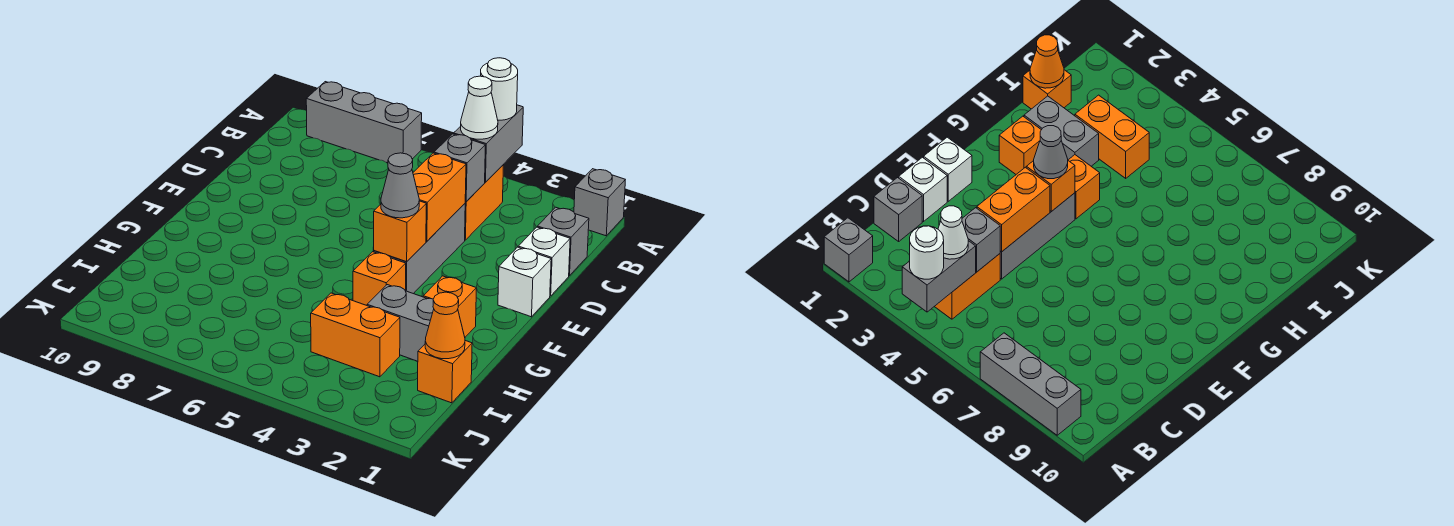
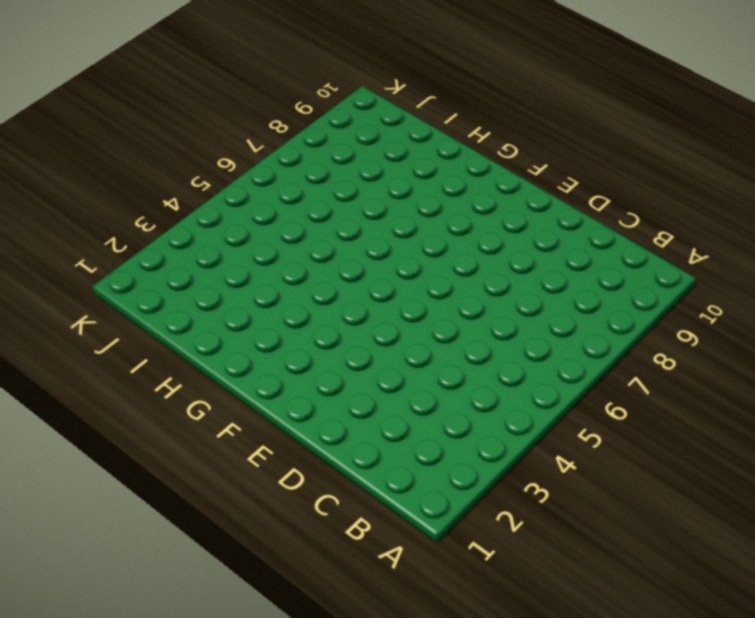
none -> grey brick A1 level 1
none -> grey brick A7:A9 level 1
none -> orange brick B4:C4 level 1

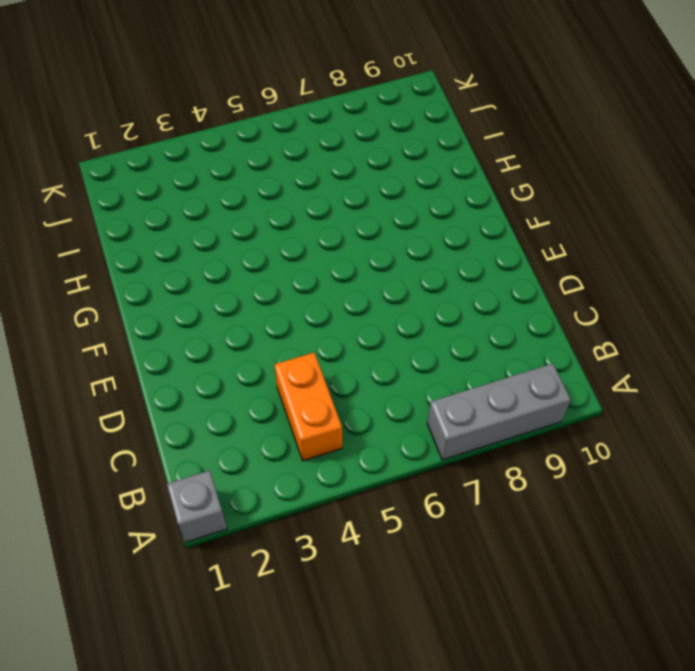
none -> grey brick C1 level 1
none -> white brick D1 level 1
none -> grey brick D4:F4 level 1

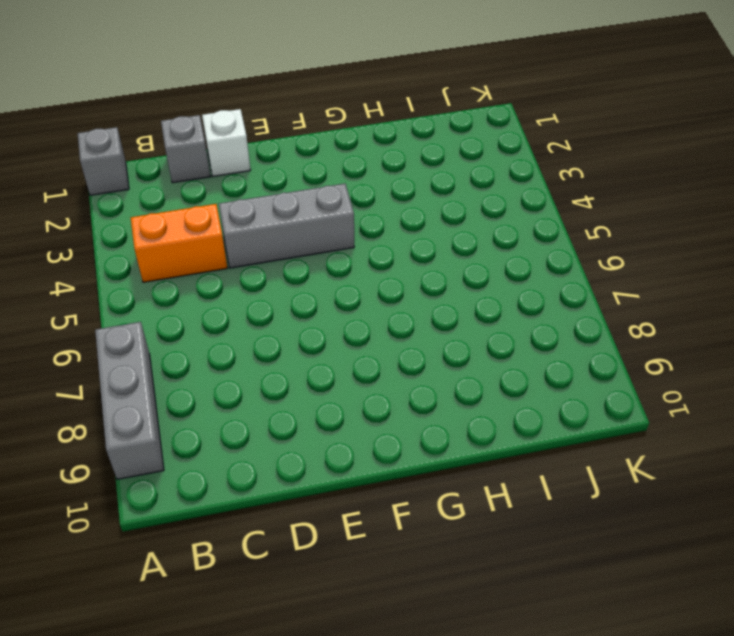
none -> white brick E1 level 1
none -> orange brick G2 level 1
none -> orange brick G4 level 1

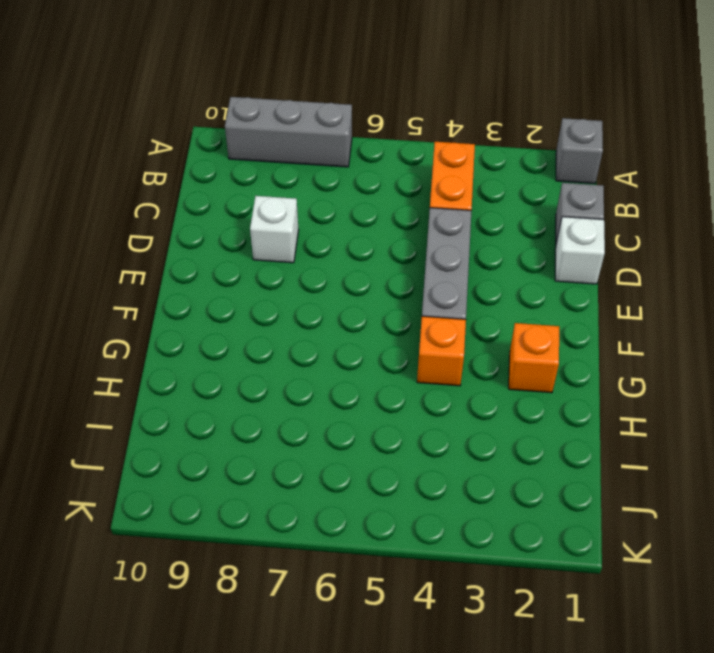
white brick D8 level 1 -> white brick E1 level 1
none -> grey brick H2:H3 level 1
none -> orange brick I1 level 1
none -> orange brick I3:I4 level 1

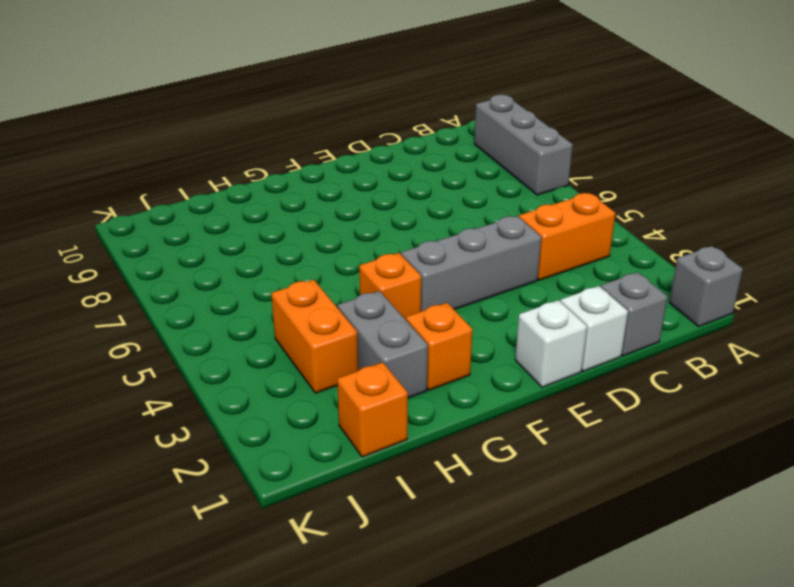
none -> grey brick A4:B4 level 2
none -> grey brick C4 level 2
none -> orange brick D4:E4 level 2

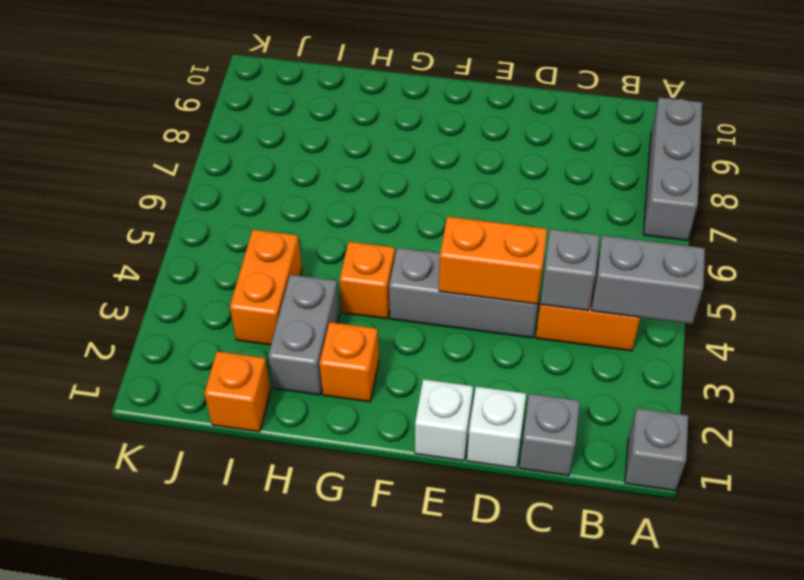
none -> orange brick F4 level 2
none -> orange cone I1 level 2
none -> white round brick A4 level 3

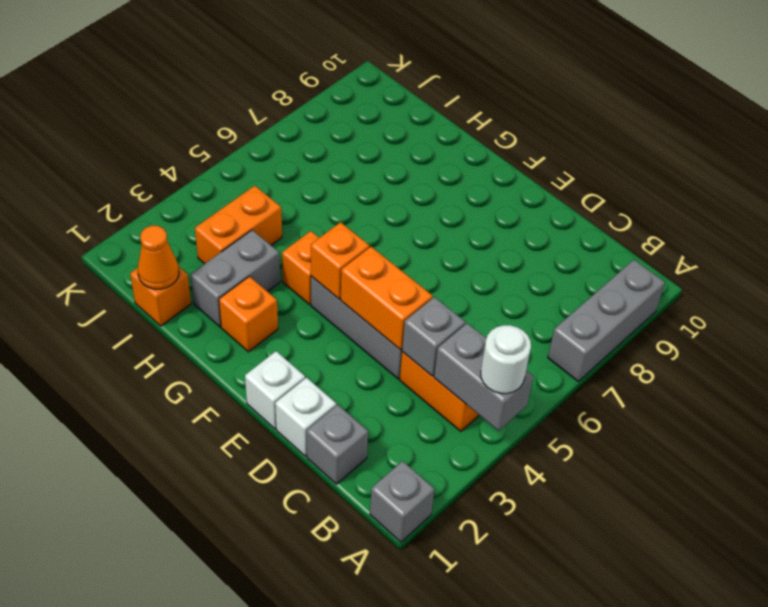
none -> white cone B4 level 3
none -> grey cone F4 level 3

